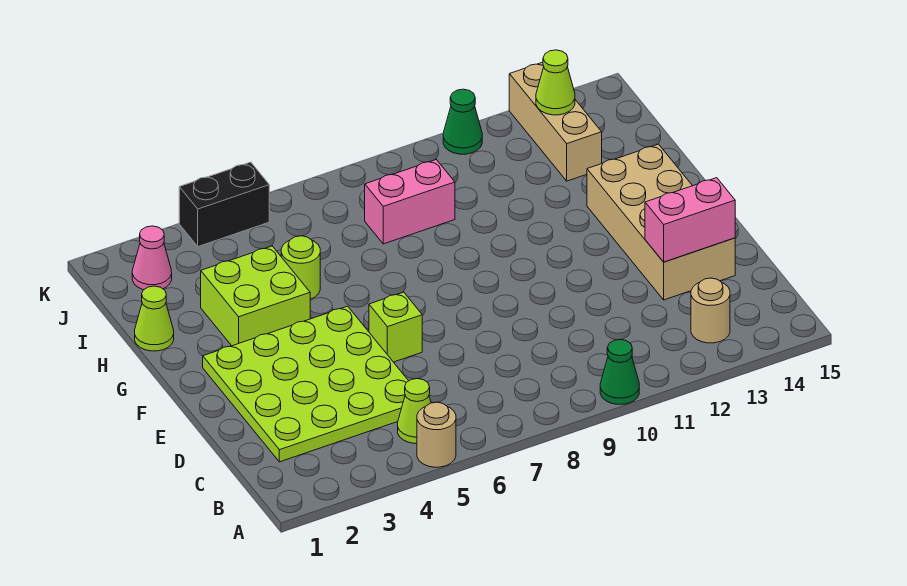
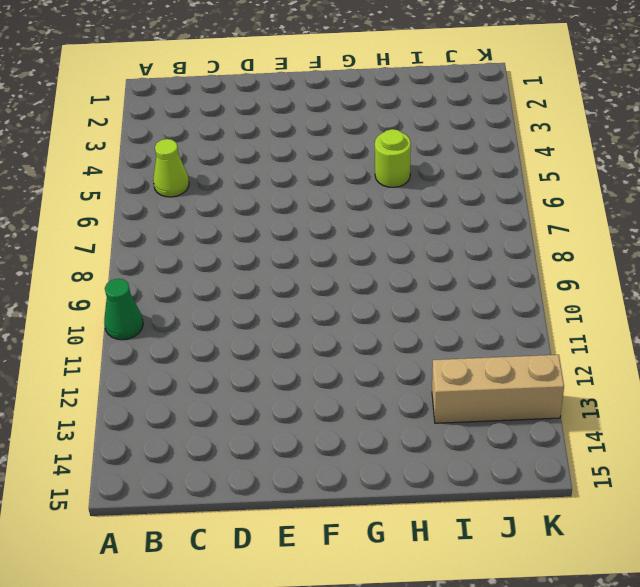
none -> tan round brick A5 level 1
none -> tan round brick B13 level 1
none -> lime plate C2:F5 level 1

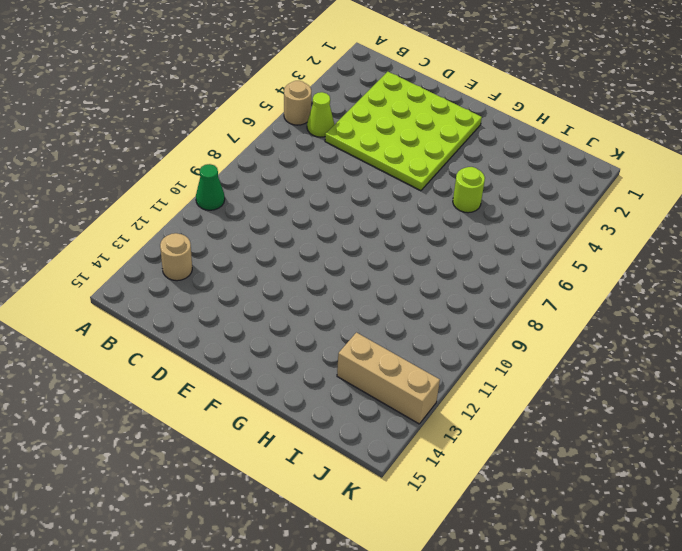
none -> tan brick D13:G14 level 1
none -> lime brick E6 level 1
none -> lime brick G3:H4 level 1

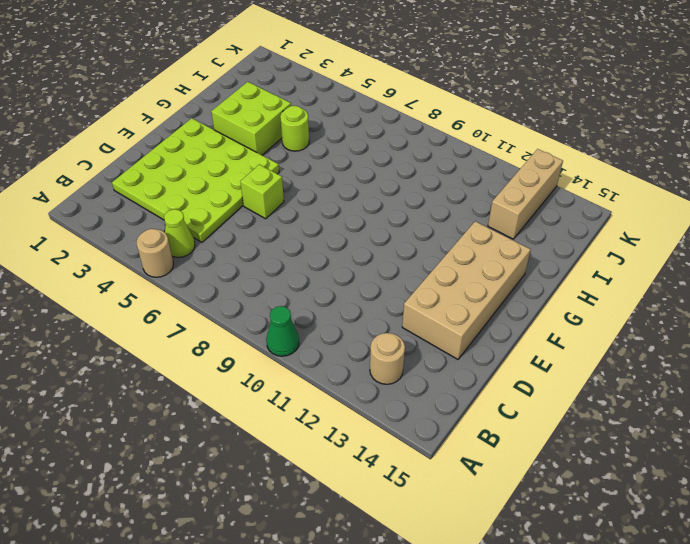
none -> lime cone H1 level 1
none -> pink brick I8:I9 level 1
none -> pink cone J2 level 1

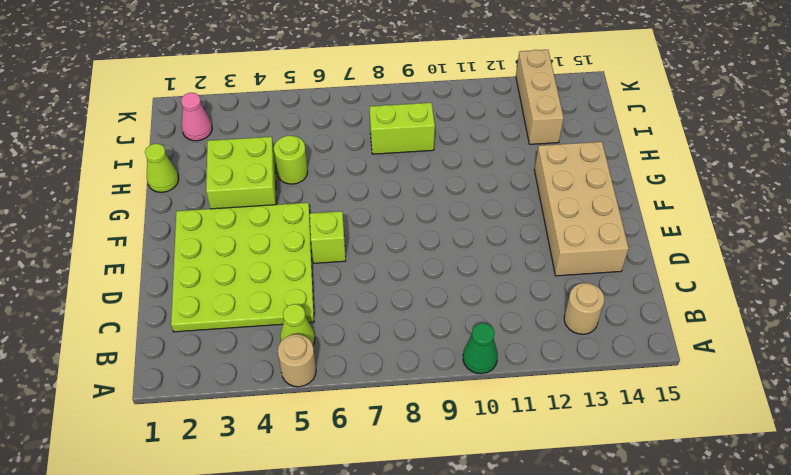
lime brick I8:I9 level 1 -> pink brick I8:I9 level 1
none -> black brick K4:K5 level 1
none -> green cone K11 level 1
none -> pink brick D13:D14 level 2

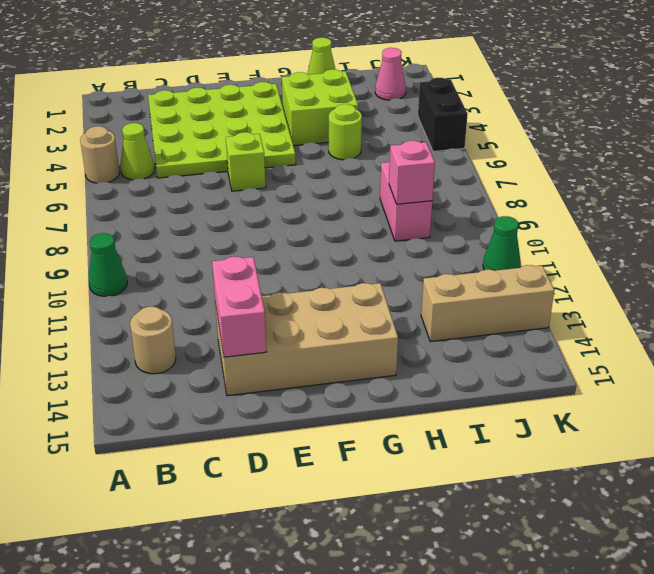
pink brick I9 level 2 -> none
none -> lime cone J13 level 2

